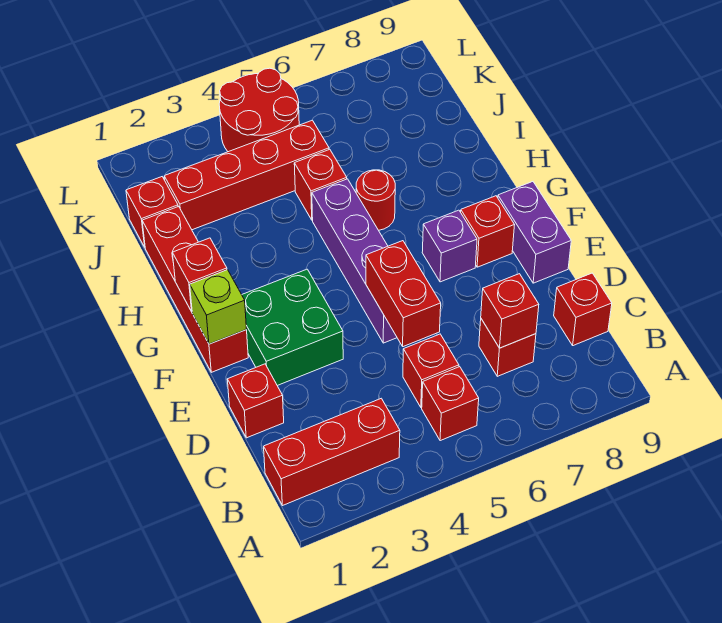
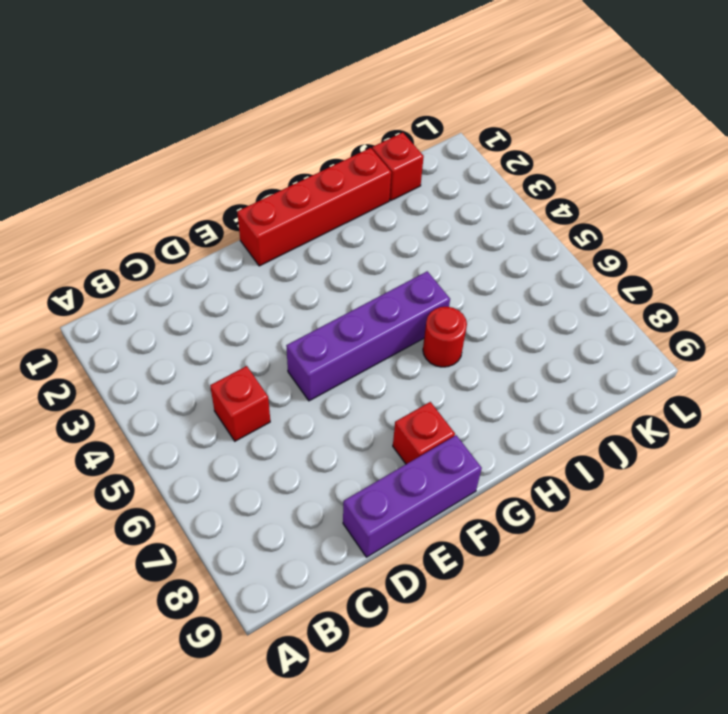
purple brick D9:F9 level 1 -> purple brick E9:F9 level 1
none -> red brick B1:B3 level 1
none -> red brick B5 level 1
none -> red brick C7 level 1

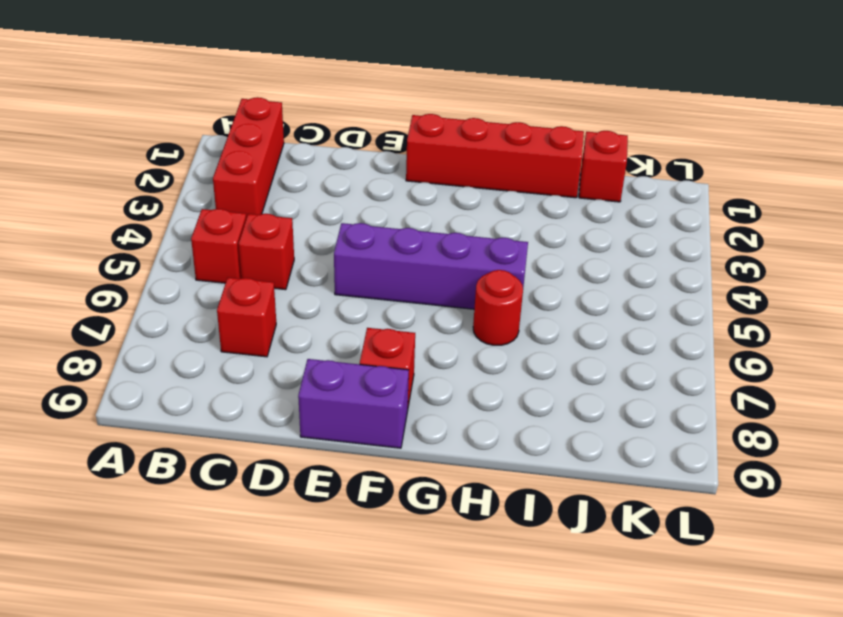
none -> red brick C9 level 1
none -> red brick D1 level 1
none -> green brick E2:F3 level 1

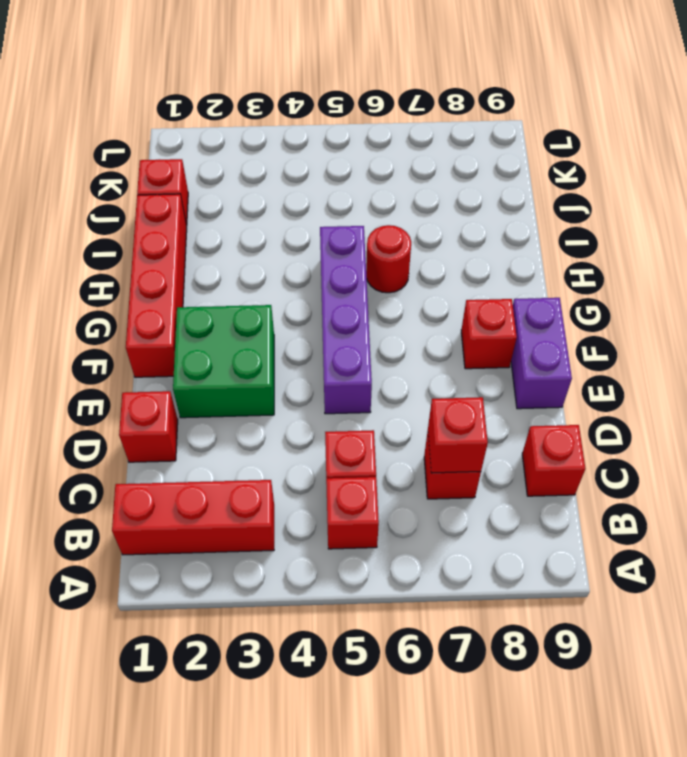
none -> purple brick F7 level 1
none -> red brick I5 level 1
none -> red brick J2:J5 level 1

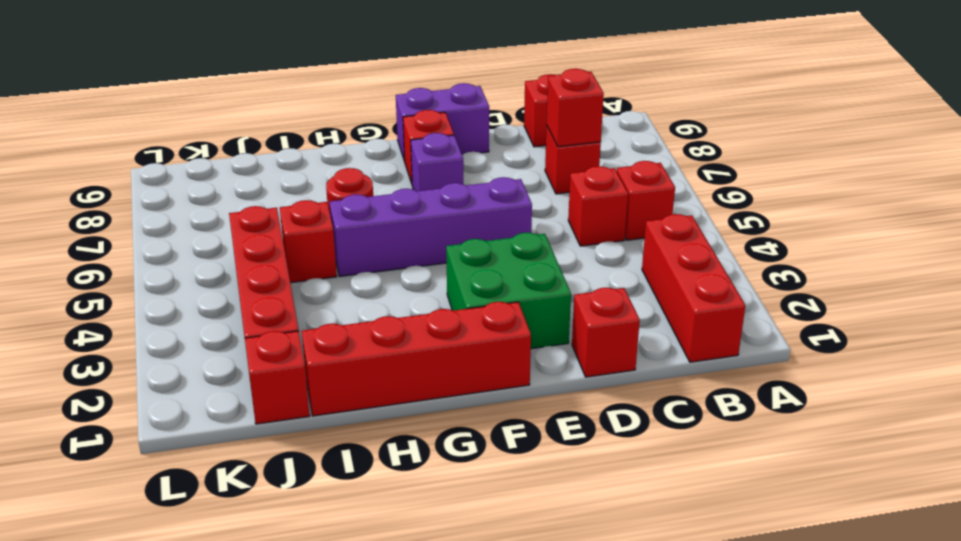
none -> red round brick K4:L5 level 1
none -> red brick D5:E5 level 2
none -> lime brick F1 level 2

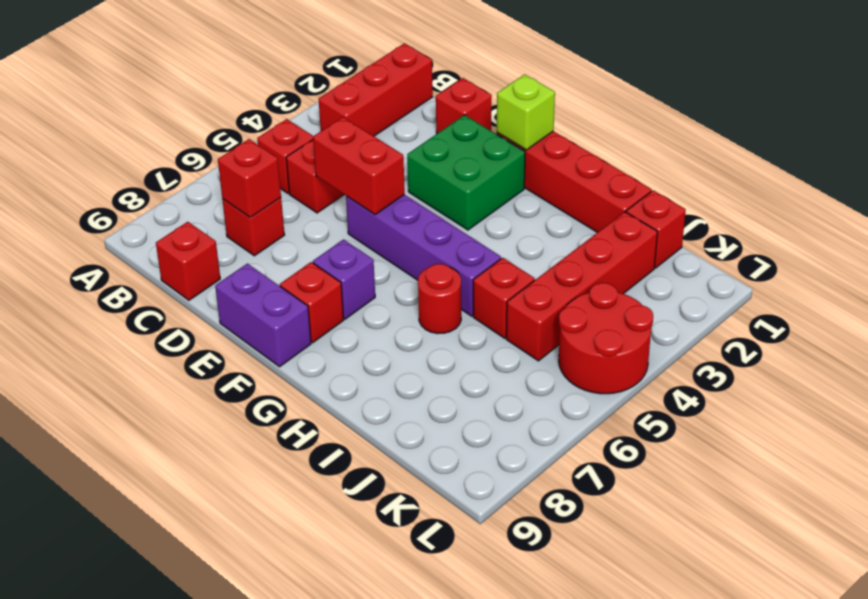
none -> red brick G1 level 2

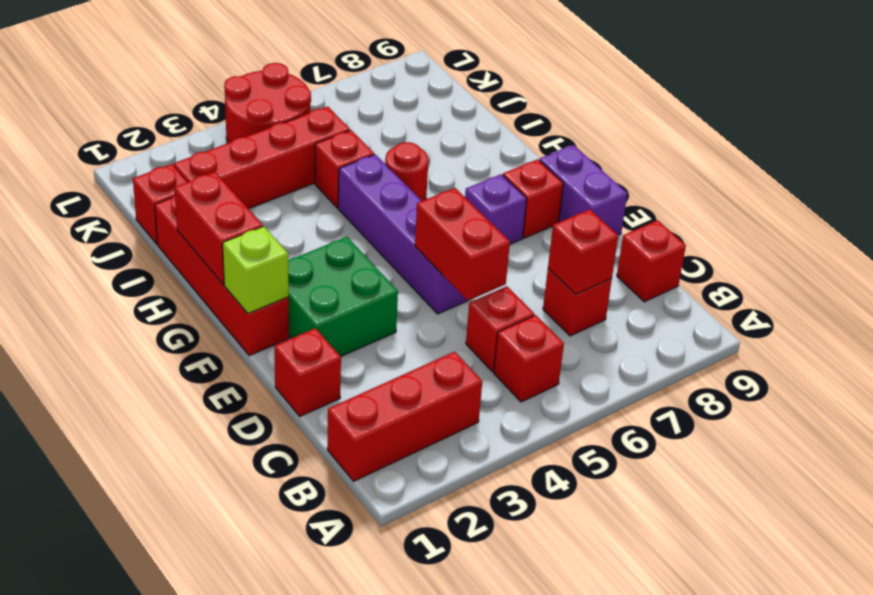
red brick G1:H1 level 2 -> red brick G1 level 2

